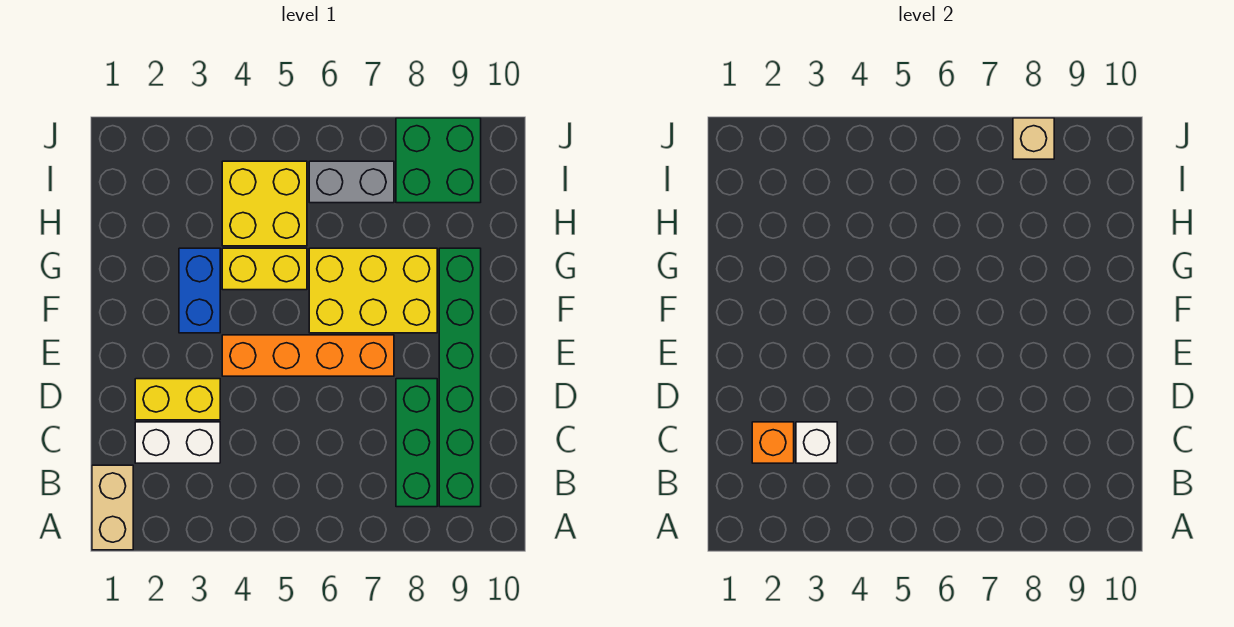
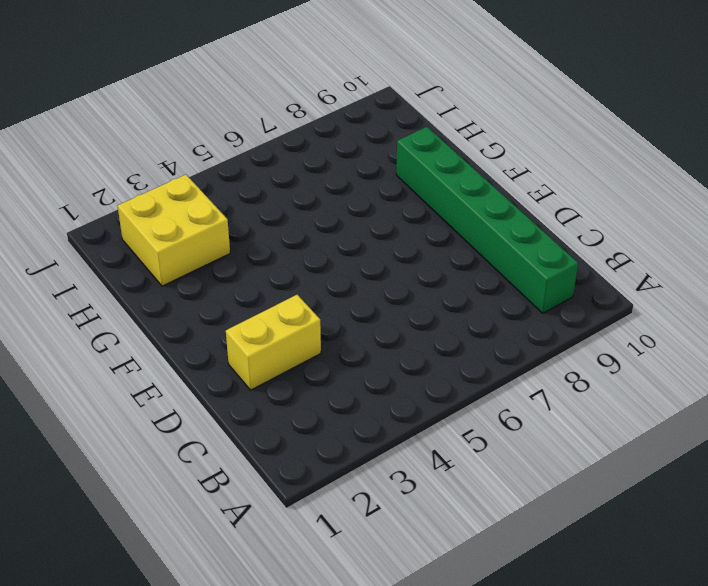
yellow brick H2:I3 level 1 -> yellow brick H4:I5 level 1
none -> tan brick A1:B1 level 1
none -> green brick B8:D8 level 1
none -> white brick C2:C3 level 1

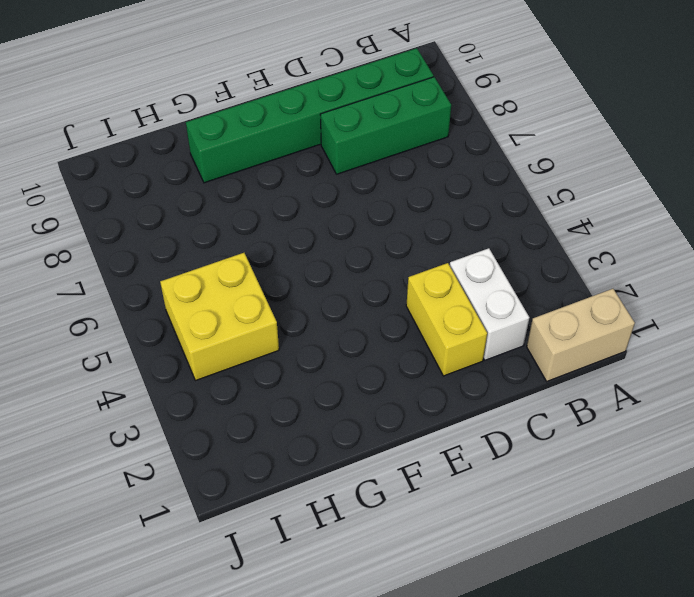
none -> orange brick E4:E7 level 1
none -> blue brick F3:G3 level 1
none -> yellow brick F6:G8 level 1

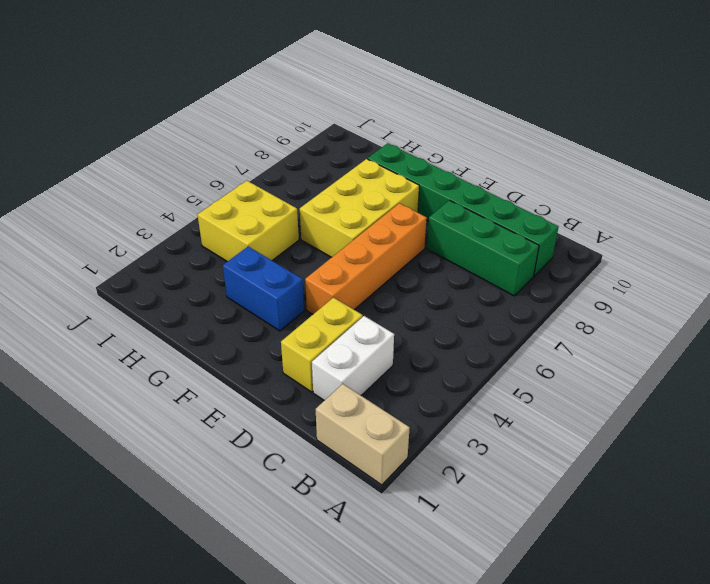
none -> yellow brick G4:G5 level 1
none -> grey brick I6:I7 level 1
none -> green brick I8:J9 level 1

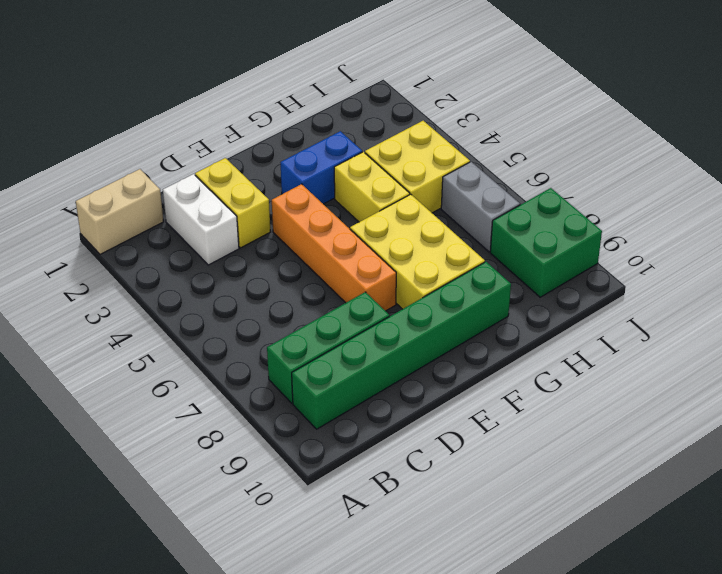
none -> orange brick C2 level 2
none -> white brick C3 level 2
none -> tan brick J8 level 2

